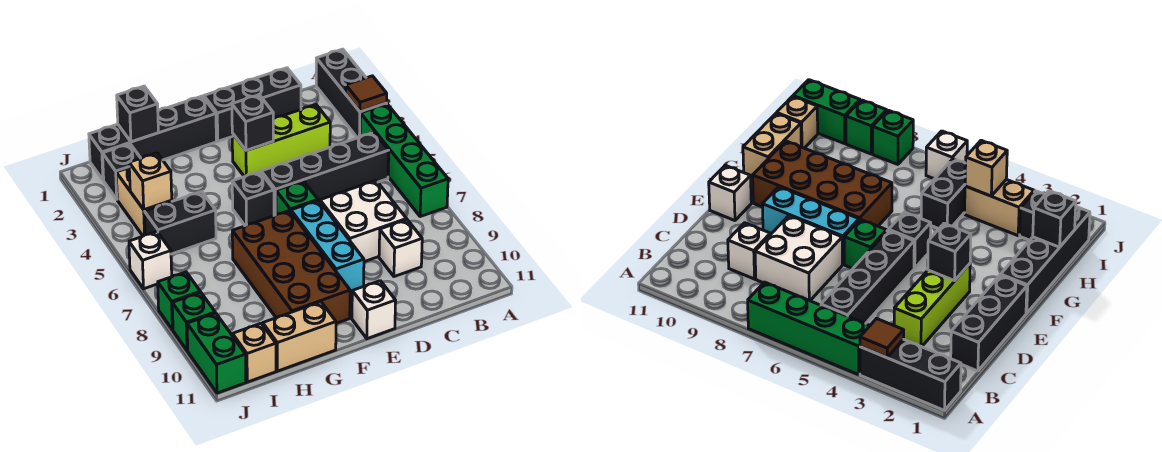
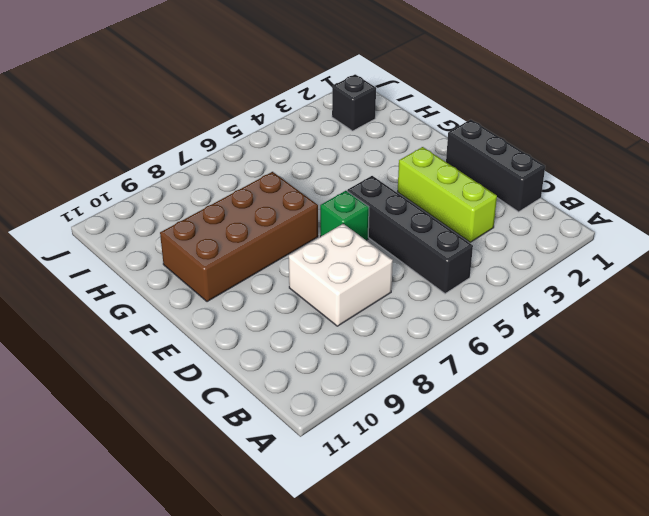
none -> black brick A1:A3 level 1
none -> green brick A4:A7 level 1
none -> white brick C9 level 1

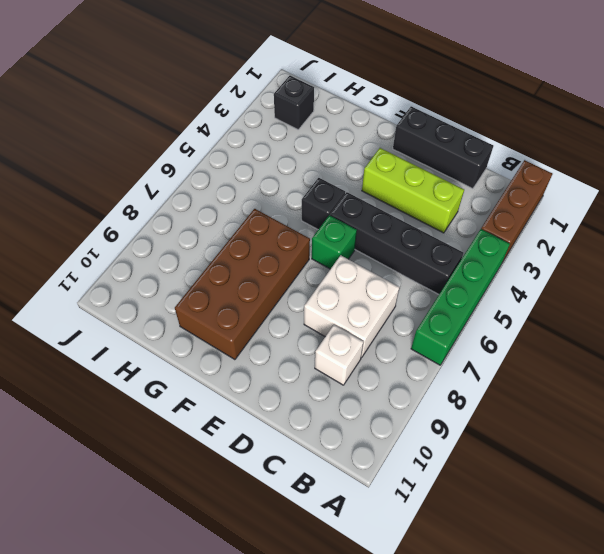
brown brick A1:A3 level 1 -> black brick A1:A3 level 1
none -> cyan brick E7:E9 level 1
none -> white brick E11 level 1
none -> black brick F1:I1 level 1

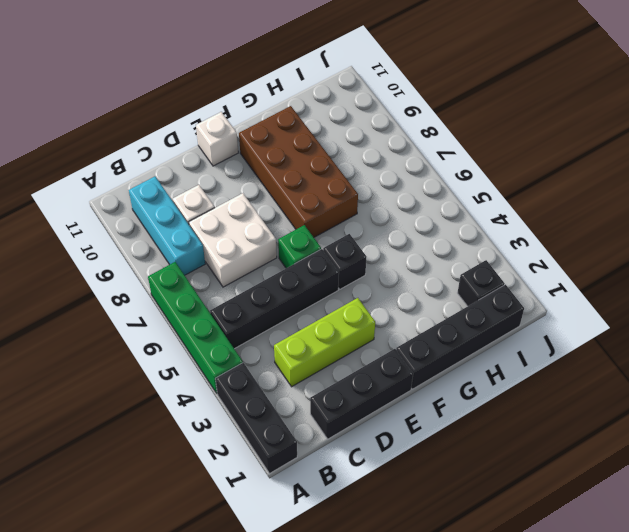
cyan brick B8:B10 level 1 -> cyan brick E7:E9 level 1
none -> tan brick G11:H11 level 1
none -> black brick H5:I5 level 1
none -> tan brick I3:I4 level 1

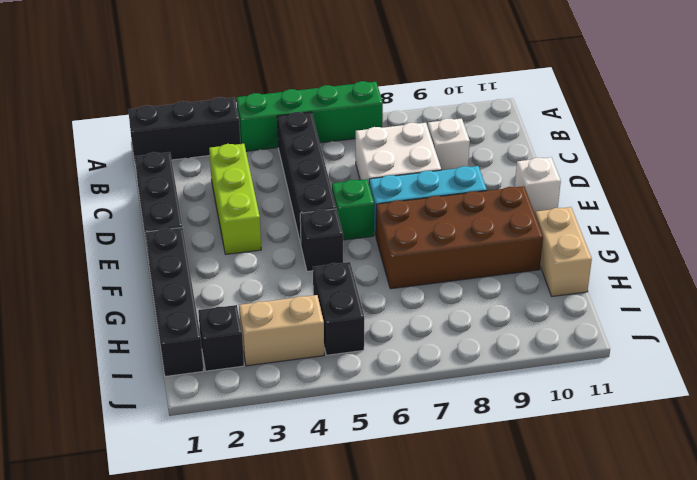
none -> tan brick I11 level 1
none -> white brick J6 level 1
none -> green brick J8 level 1

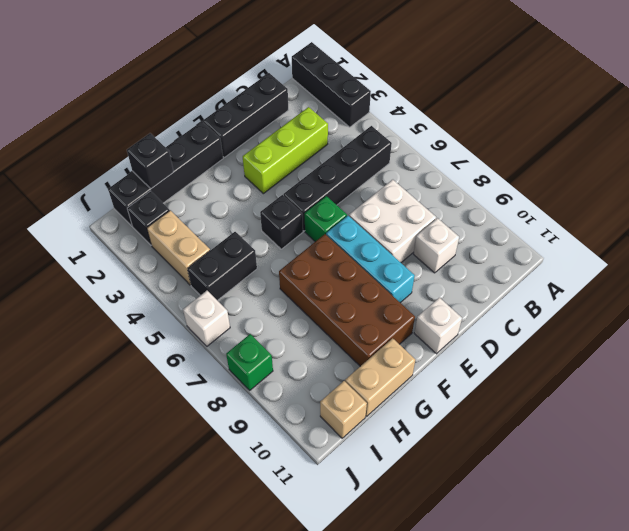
none -> green brick A4:A7 level 1
none -> green brick J9 level 1
none -> green brick J10:J11 level 1

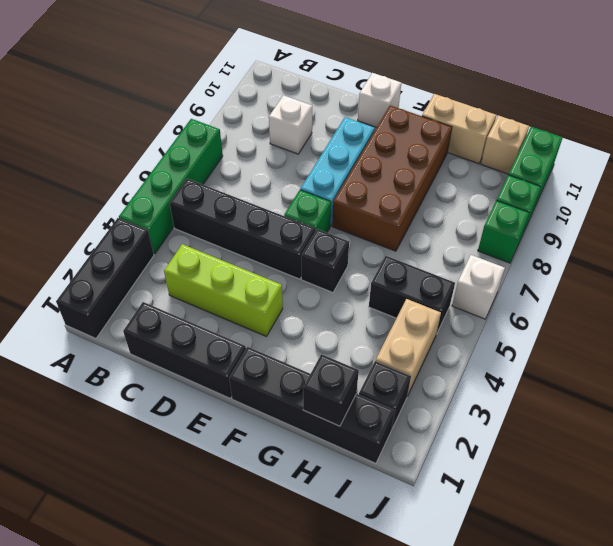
none -> white brick C7:D8 level 1
none -> brown tile A3 level 2
none -> black brick E3 level 2

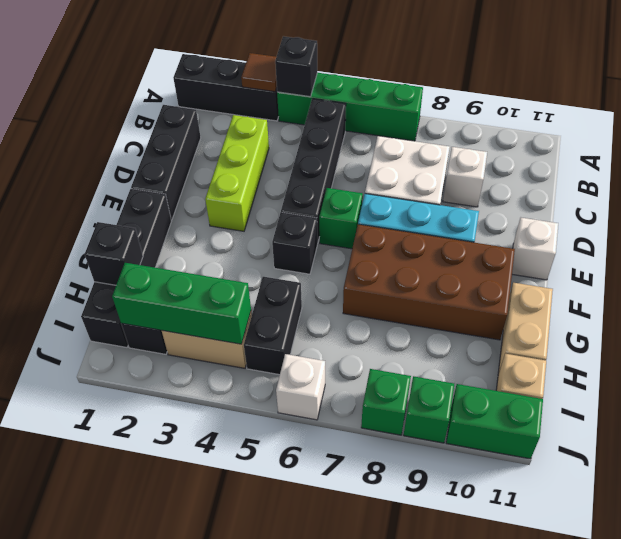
black brick A4 level 2 -> black brick E3 level 2
green brick I2:I4 level 2 -> tan brick I4 level 2

